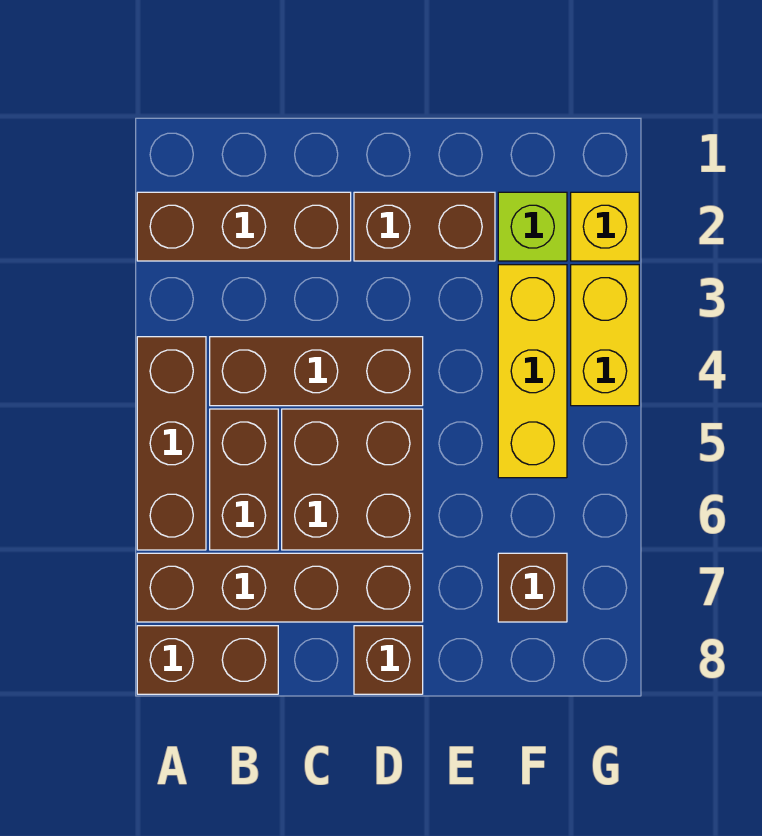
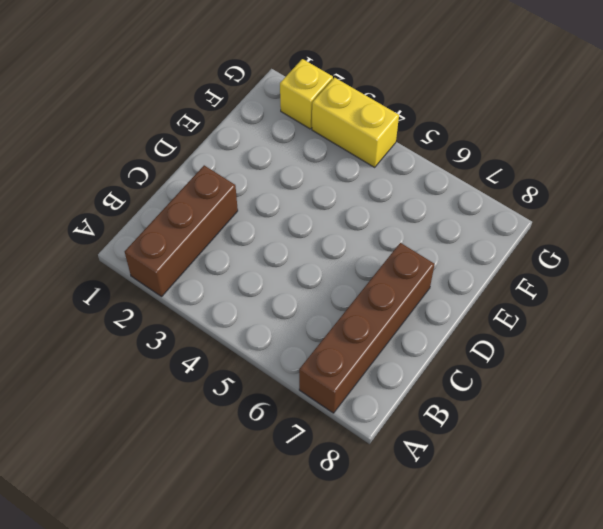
none -> brown brick A4:A6 level 1
none -> brown brick A8:B8 level 1
none -> brown brick B4:D4 level 1

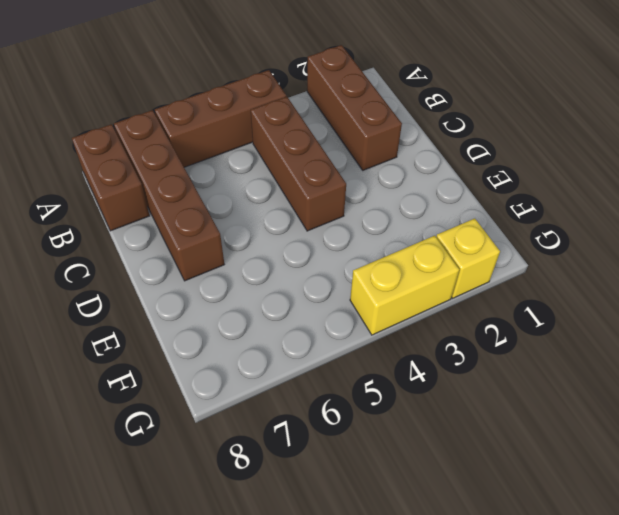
none -> brown brick B5:B6 level 1
none -> brown brick C5:D6 level 1
none -> brown brick D2:E2 level 1

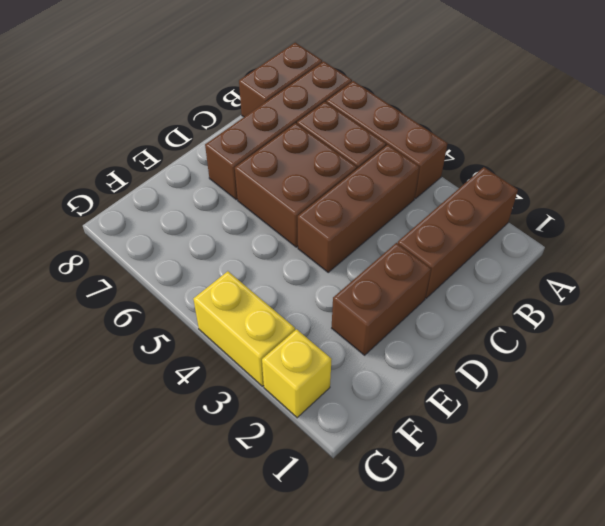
none -> brown brick D8 level 1
none -> lime brick F2 level 1
none -> yellow brick F3:F5 level 1

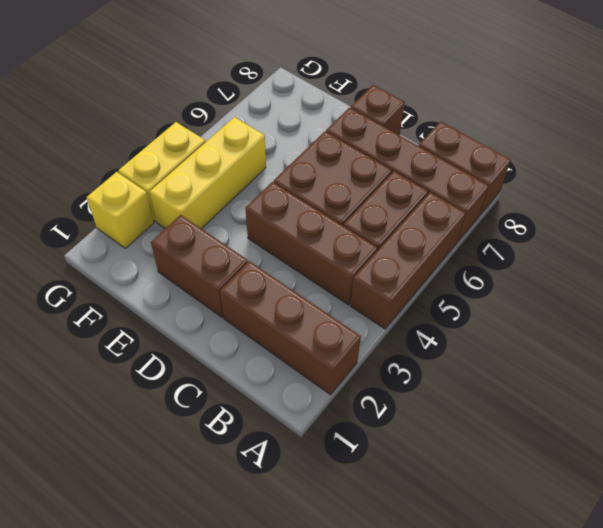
none -> lime brick F2 level 1
none -> brown brick F7 level 1

